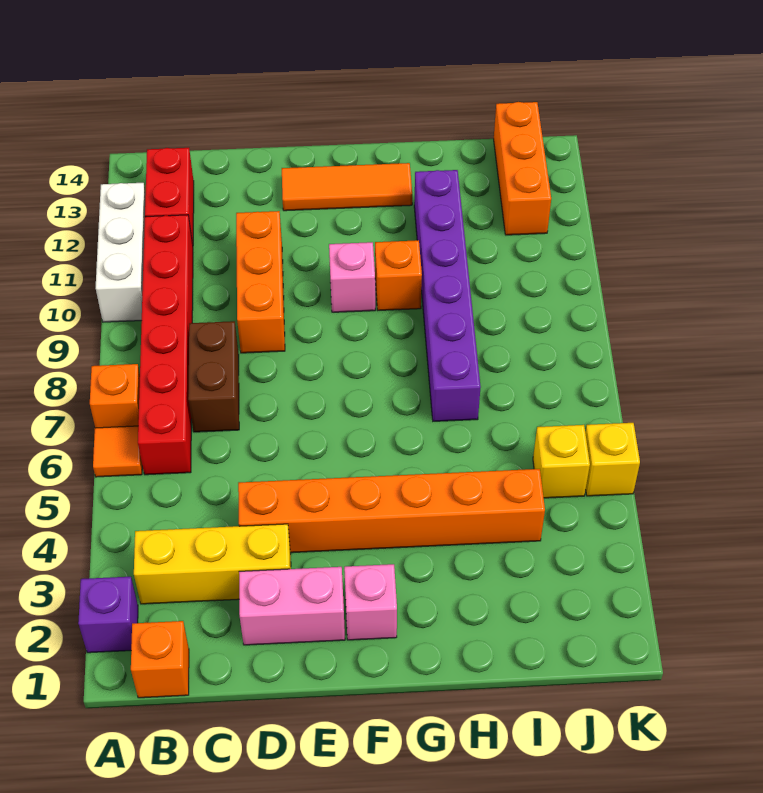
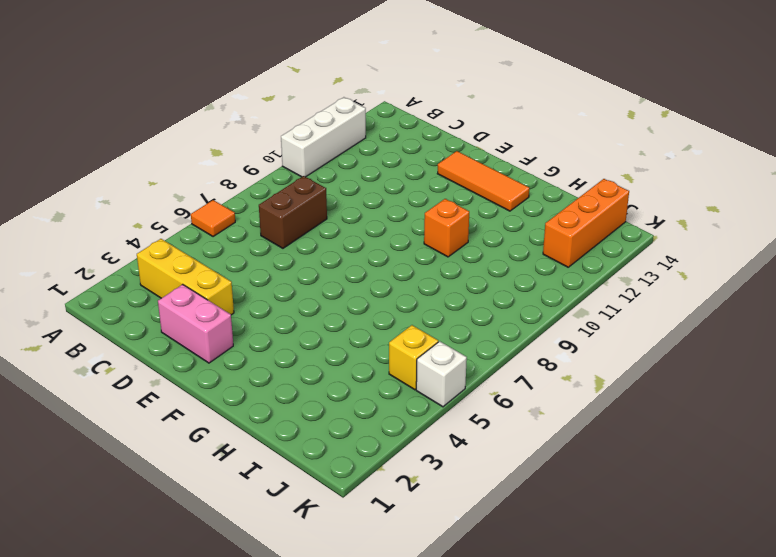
white brick K5 level 1 -> yellow brick K5 level 1
none -> purple brick A2 level 1
none -> orange brick A7 level 1
none -> orange brick B1 level 1

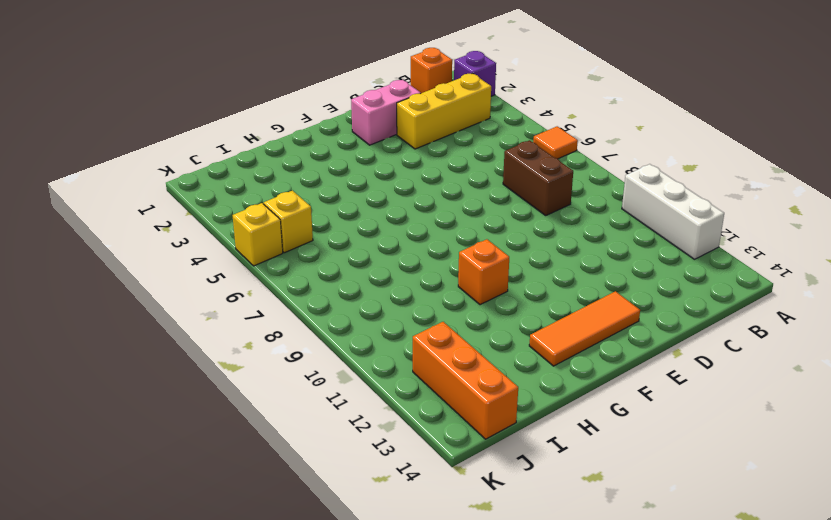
none -> orange brick A7 level 1
none -> red brick B6:B11 level 1
none -> red brick B12:B13 level 1

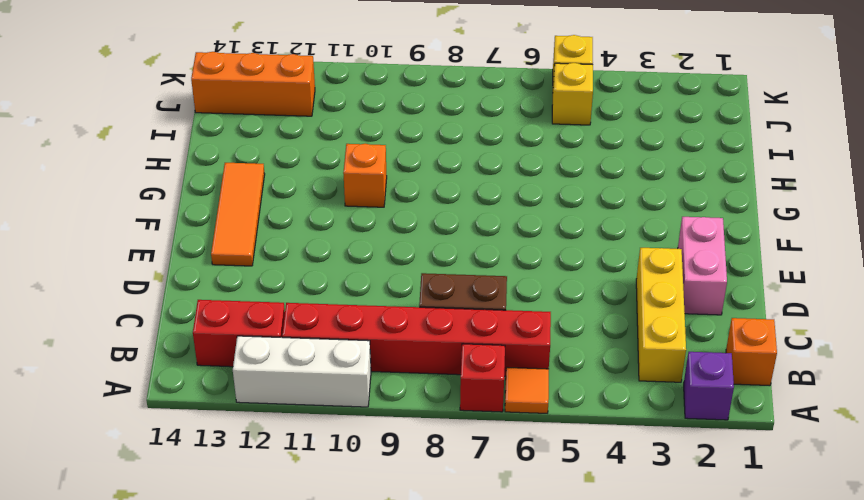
red brick A7 level 1 -> orange brick A7 level 1
none -> orange brick D4:I4 level 1
none -> orange brick D9:D11 level 1
none -> pink brick F2 level 1

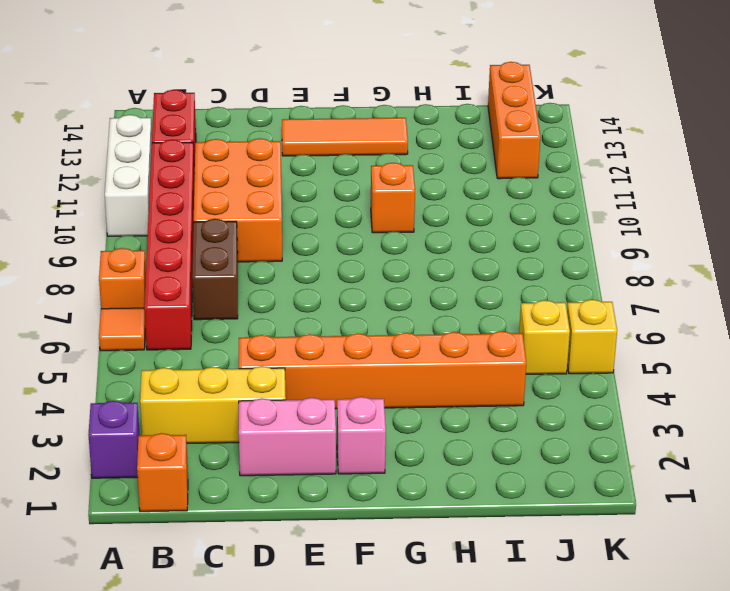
orange brick C9:D11 level 1 -> orange brick D9:D11 level 1
none -> pink brick F10 level 1
none -> purple brick H7:H12 level 1

